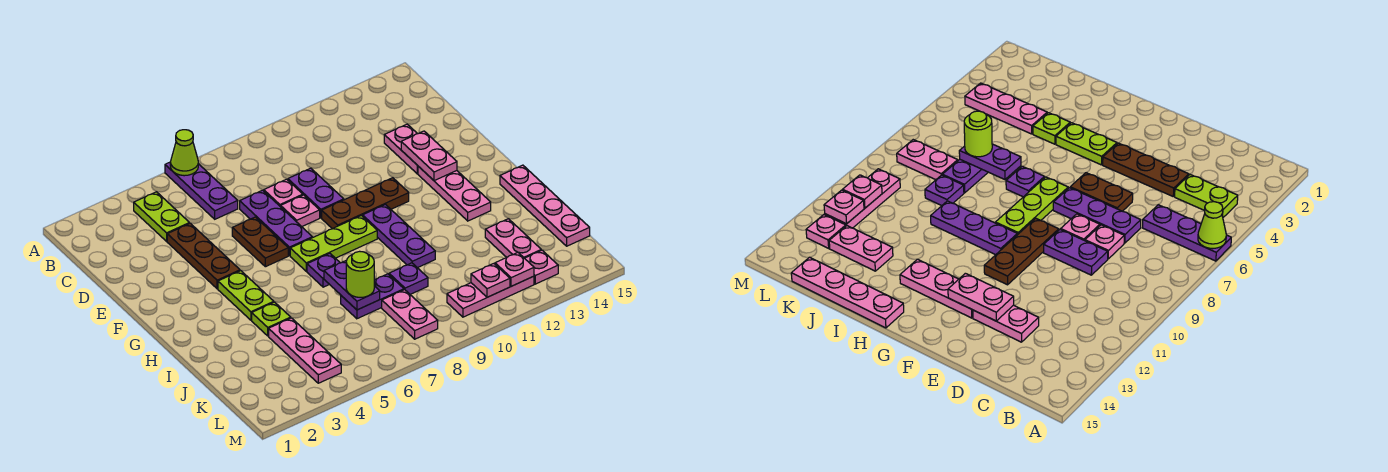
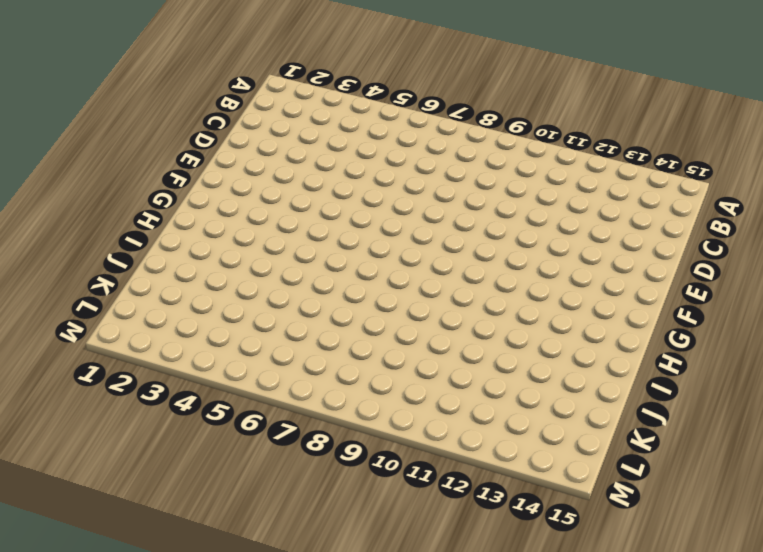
none -> purple plate A6:C6 level 1
none -> lime plate B4:C4 level 1
none -> brown plate D4:F4 level 1
none -> purple plate D7:F7 level 1

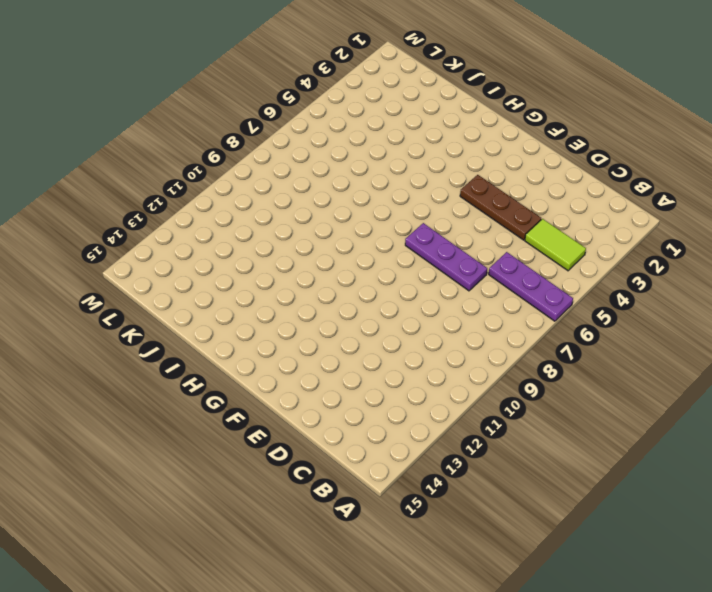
lime tile B4:C4 level 1 -> lime plate B4:C4 level 1
none -> pink plate D8 level 1
none -> purple plate D9:E9 level 1
none -> pink plate D13:E13 level 1
none -> brown plate E6:F6 level 1

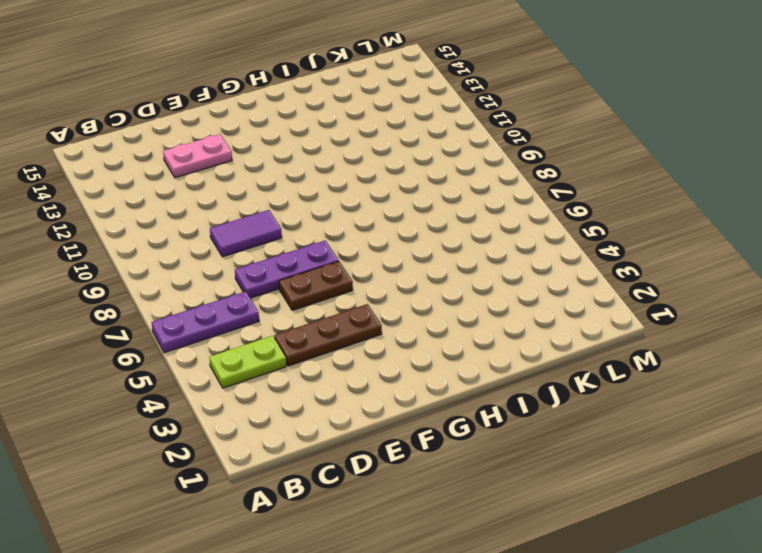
purple tile D9:E9 level 1 -> purple plate D9:E9 level 1
none -> pink plate D8 level 1
none -> pink plate E8 level 1
none -> brown plate F9:F11 level 1
none -> pink plate F13:H13 level 1

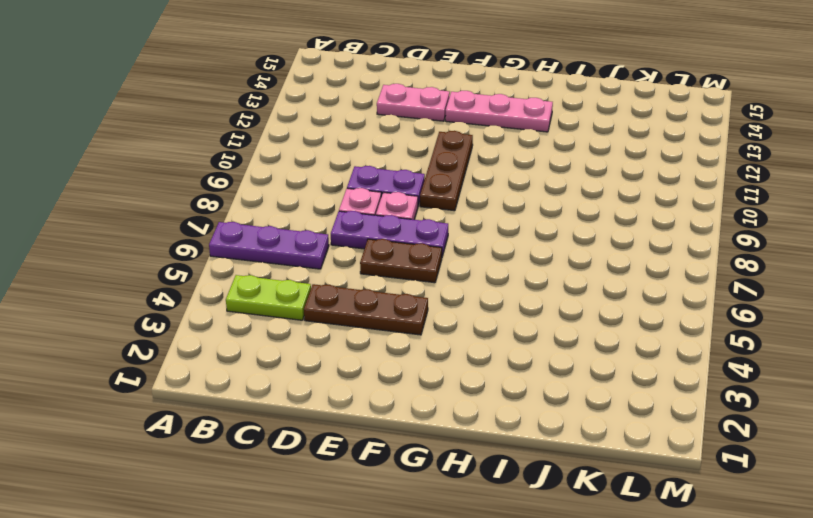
none -> lime plate G4:H4 level 1
none -> lime plate G7:G9 level 1
none -> purple plate G10:I10 level 1
none -> purple plate H7 level 1

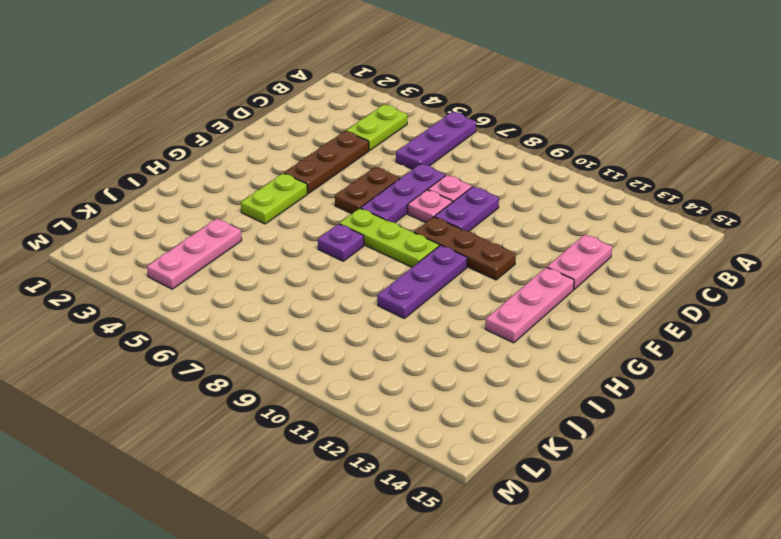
none -> pink plate H15:K15 level 1
none -> lime plate I4 level 1
none -> purple plate J7:J8 level 1
none -> purple plate J9 level 1

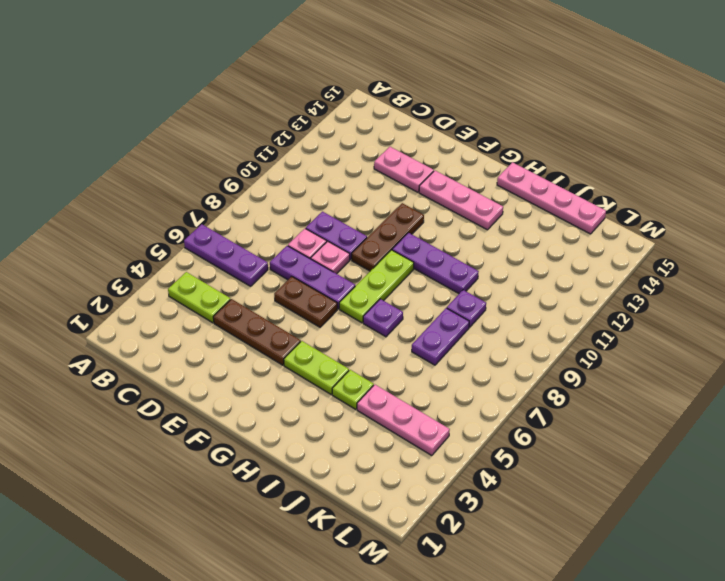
none -> pink plate J13:K13 level 1
none -> pink plate K8:L8 level 1
none -> pink plate L10:L12 level 1
none -> pink plate L13 level 1

